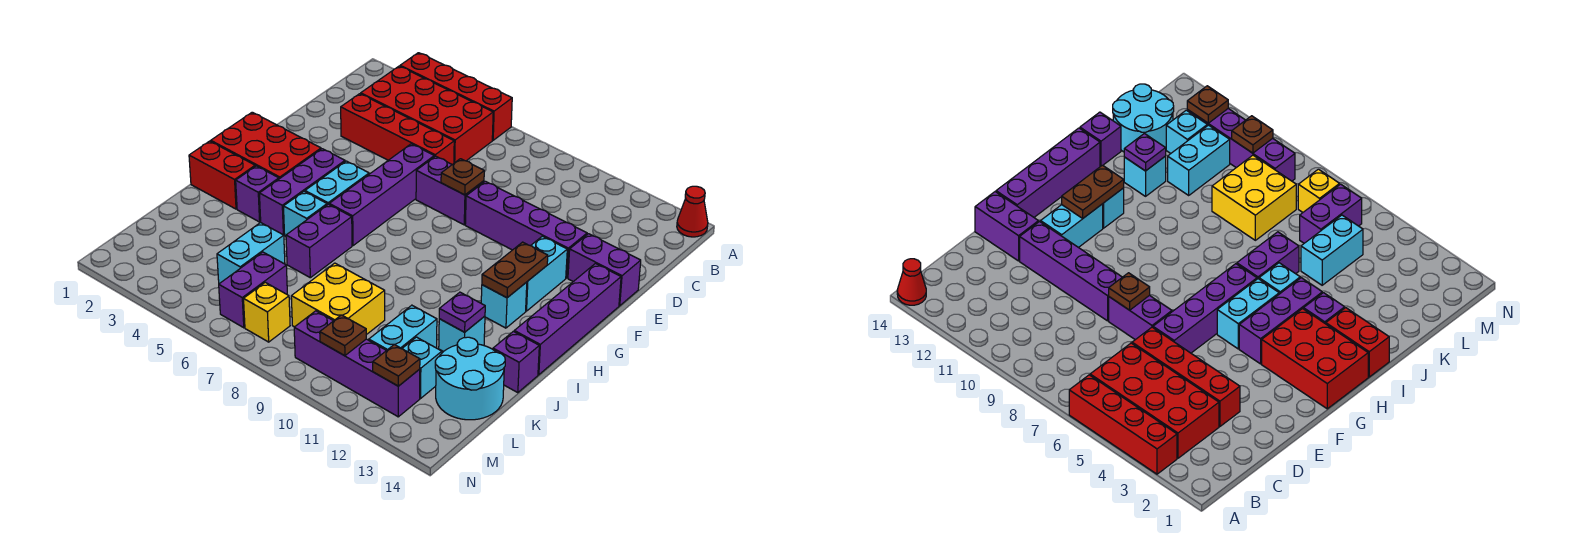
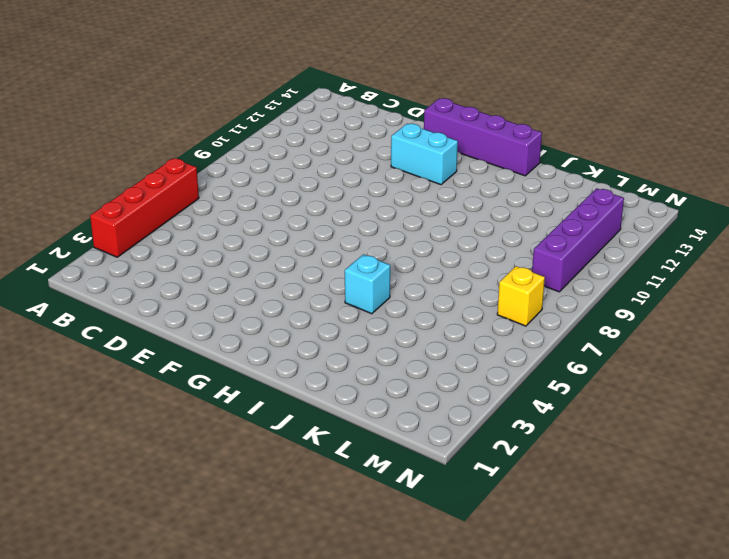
none -> red cone A14 level 1
none -> red brick B3:C6 level 1
none -> red brick D3:D6 level 1
none -> purple brick E6:H6 level 1

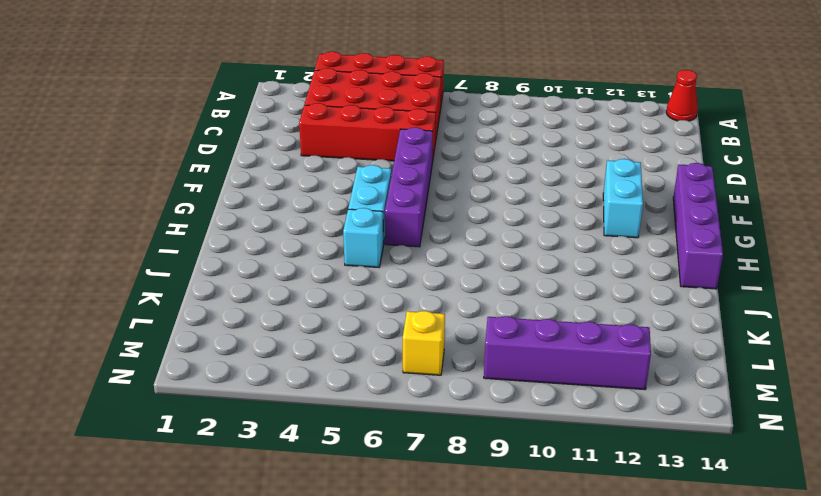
none -> purple brick E7:E8 level 1
none -> purple brick E9:E12 level 1
none -> purple brick E13:E14 level 1
none -> red brick G1:H3 level 1

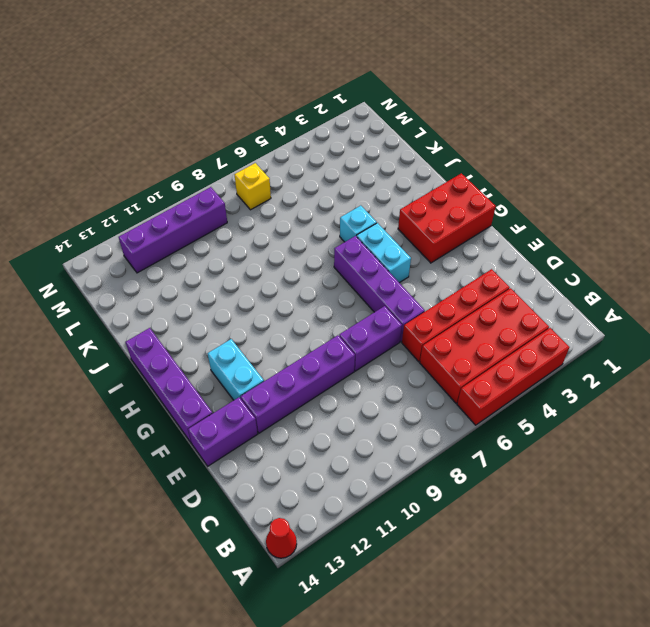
none -> purple brick G4:I4 level 1
none -> cyan brick H12 level 1
none -> red brick I1:I2 level 1
none -> purple brick I3 level 1

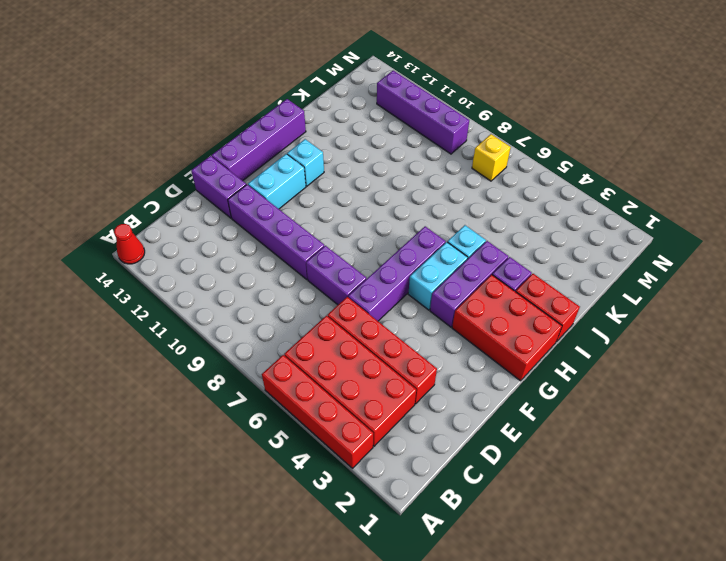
none -> purple brick I6:J6 level 1
none -> cyan brick J12 level 1
none -> purple brick J14 level 1
none -> cyan brick K5:L5 level 1

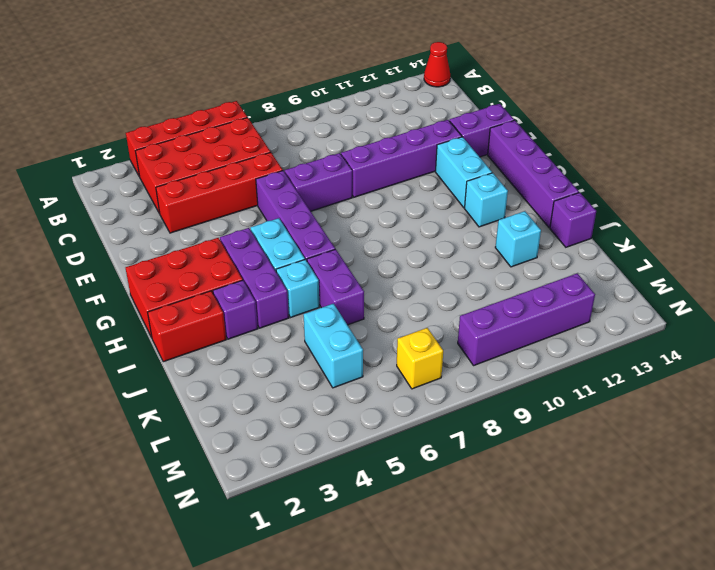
none -> yellow brick K8:L9 level 1
none -> cyan brick K11:L11 level 1
none -> cyan round brick K13:L14 level 1
none -> purple brick L6:M6 level 1

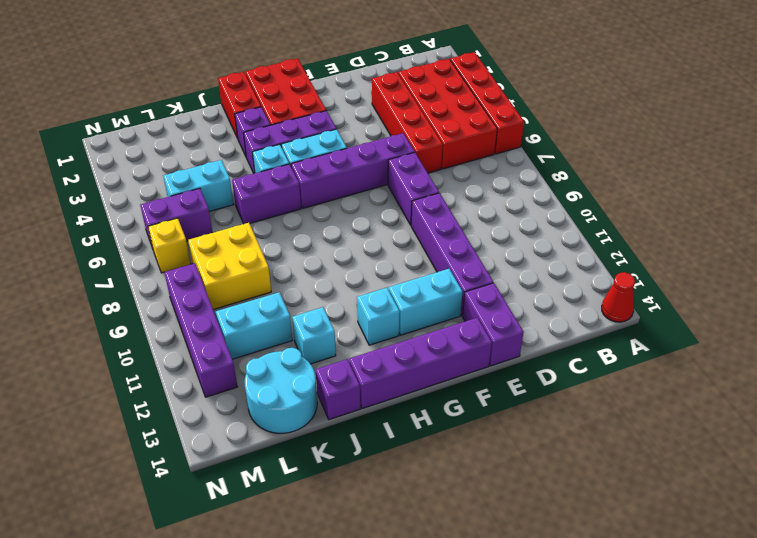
none -> cyan brick L12 level 1
none -> brown plate E8 level 2
none -> brown plate G12:H12 level 2
none -> purple plate J12 level 2

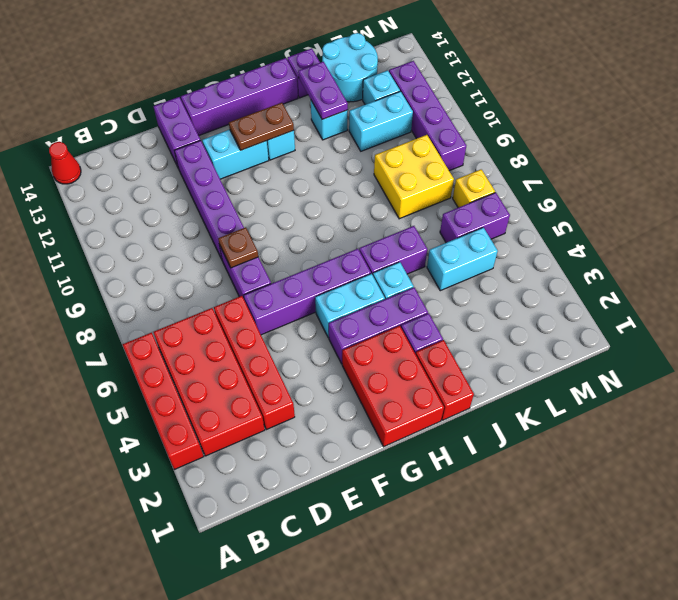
purple plate J12:J13 level 2 -> purple plate J12 level 2
none -> brown plate M10 level 2
none -> brown plate M12 level 2

